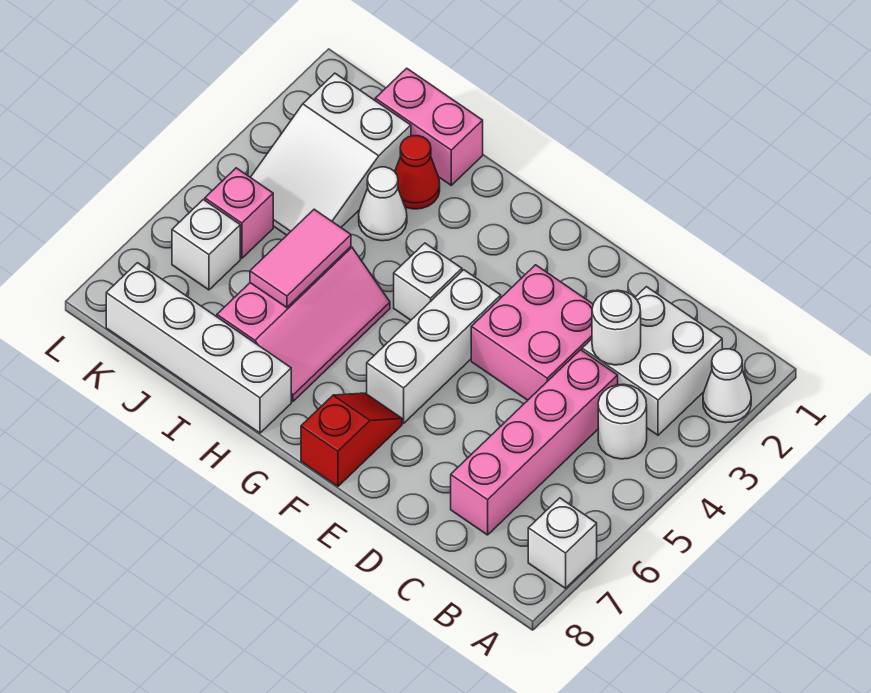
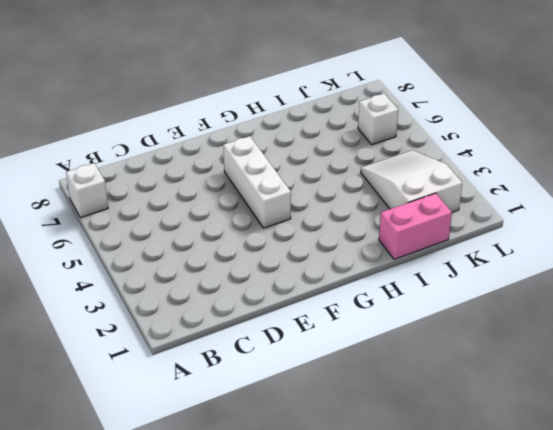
none -> white cone A2 level 1
none -> white brick B2:C3 level 1
none -> white round brick B4 level 1

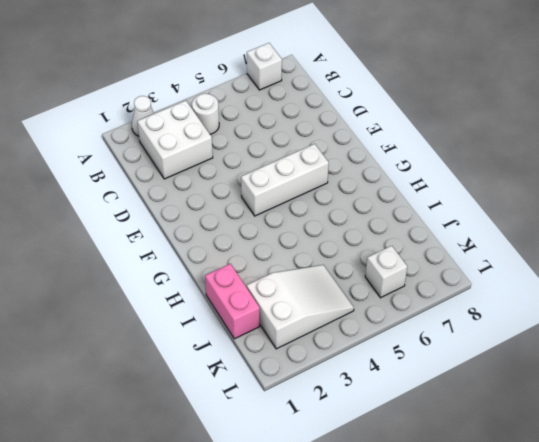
none -> pink brick C4:C7 level 1
none -> pink brick D3:E4 level 1
none -> red slope F7:F8 level 1 top 8

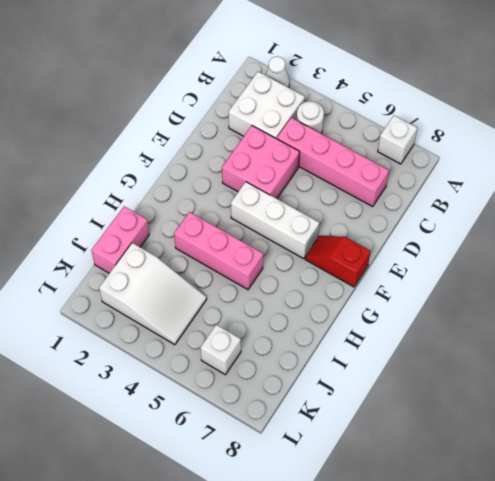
pink brick H3:H5 level 1 -> pink slope H5:I7 level 1 top I
none -> white brick G4 level 1
none -> white brick H8:K8 level 1
none -> red cone I2 level 1

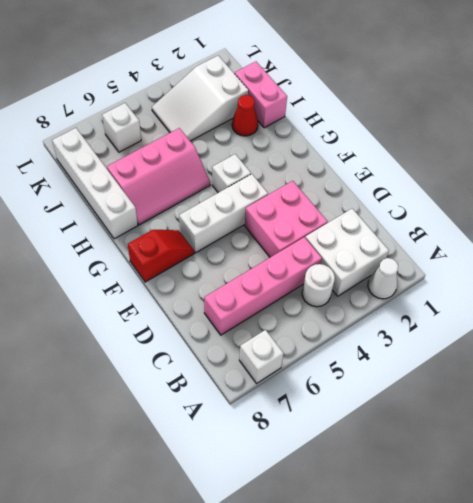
none -> white cone I3 level 1
none -> pink brick K5 level 1
none -> white round brick C3 level 2

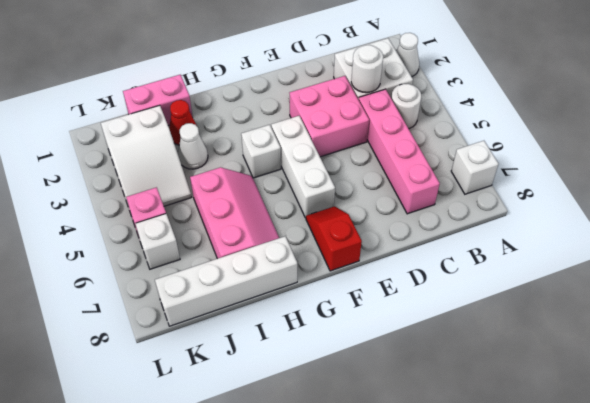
none -> pink tile I5:I6 level 2

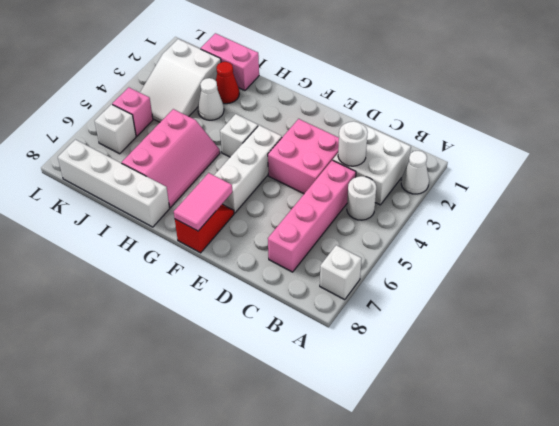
pink tile F7:F8 level 2 -> pink tile I5:I6 level 2

